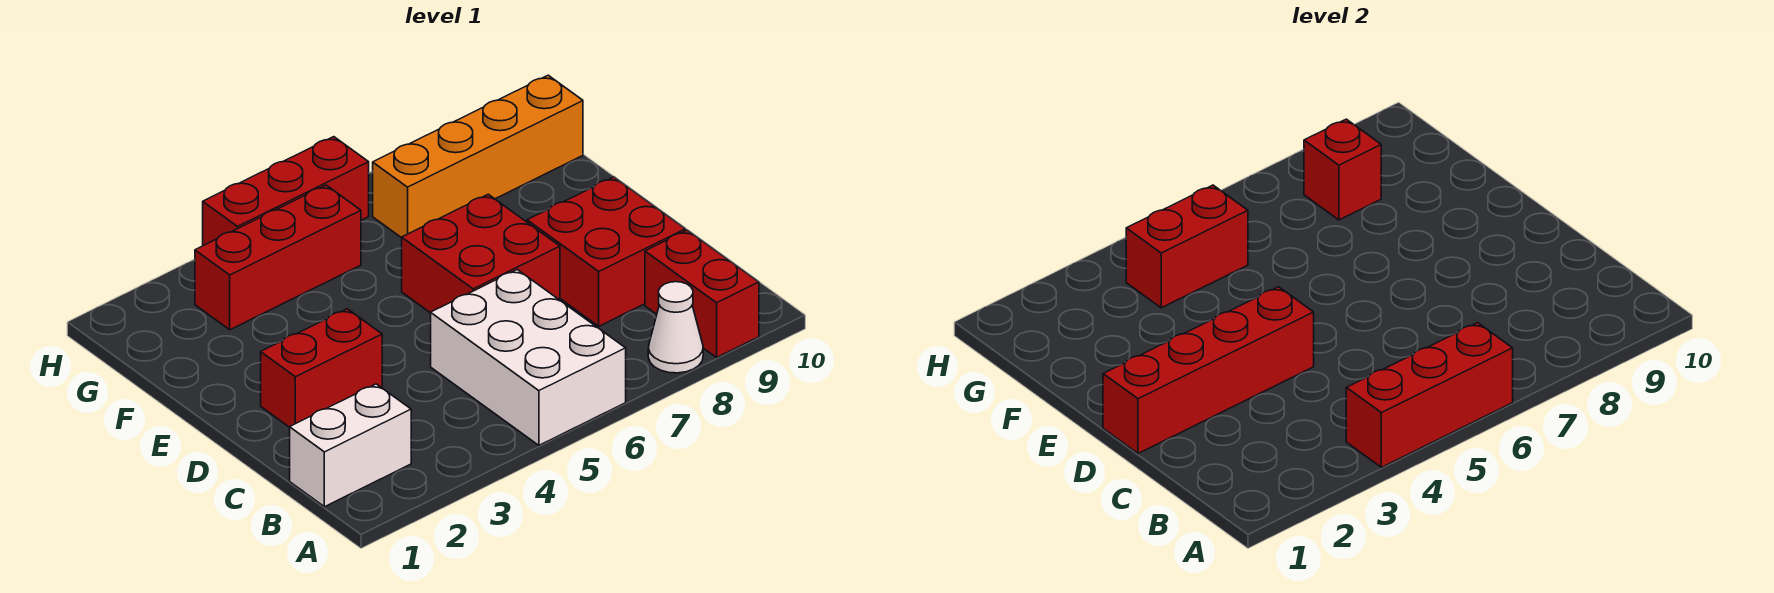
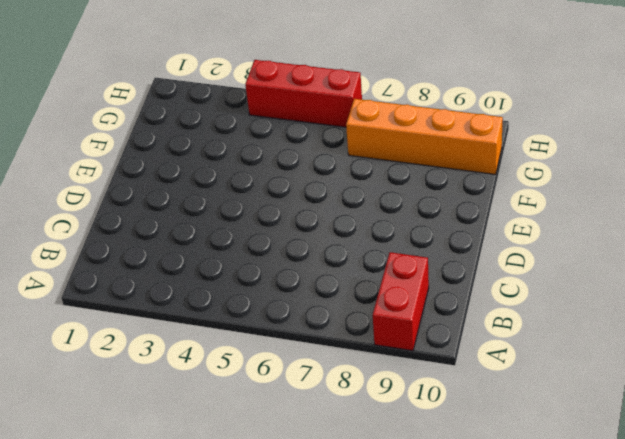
none -> white brick A5:C6 level 1
none -> white cone A8 level 1
none -> white brick B1:B2 level 1

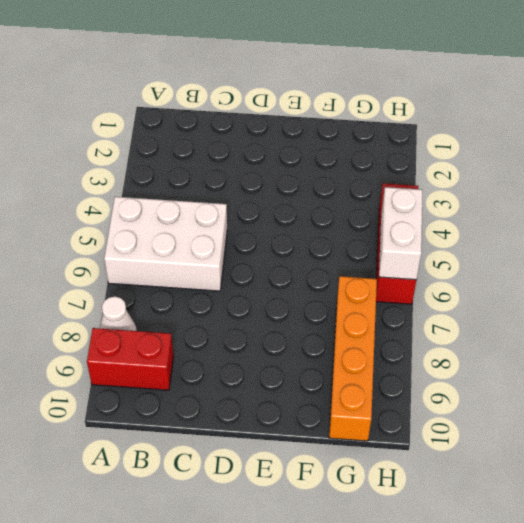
white brick H5:H6 level 2 -> white brick B1:B2 level 1
none -> red brick C8:D9 level 1
none -> red brick D2:D3 level 1
none -> red brick D6:E7 level 1

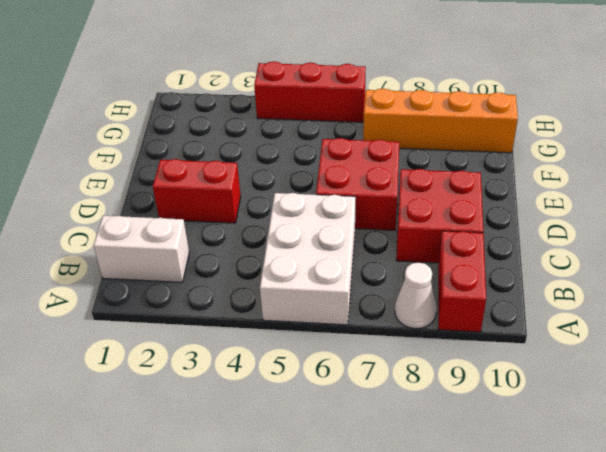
none -> red brick G3:G5 level 1
none -> red brick A4:A6 level 2
none -> red brick D1:D4 level 2

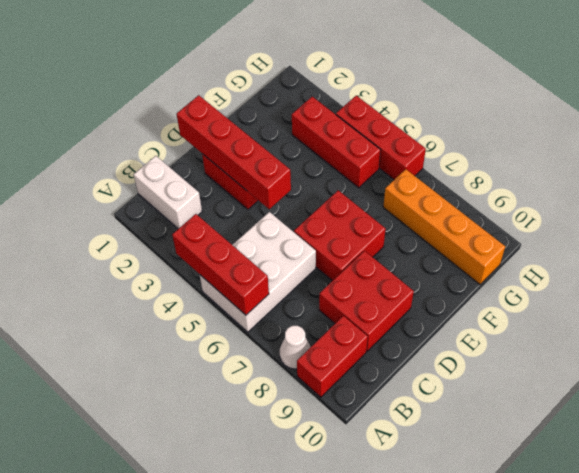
none -> red brick G4:G5 level 2
none -> red brick G8 level 2

